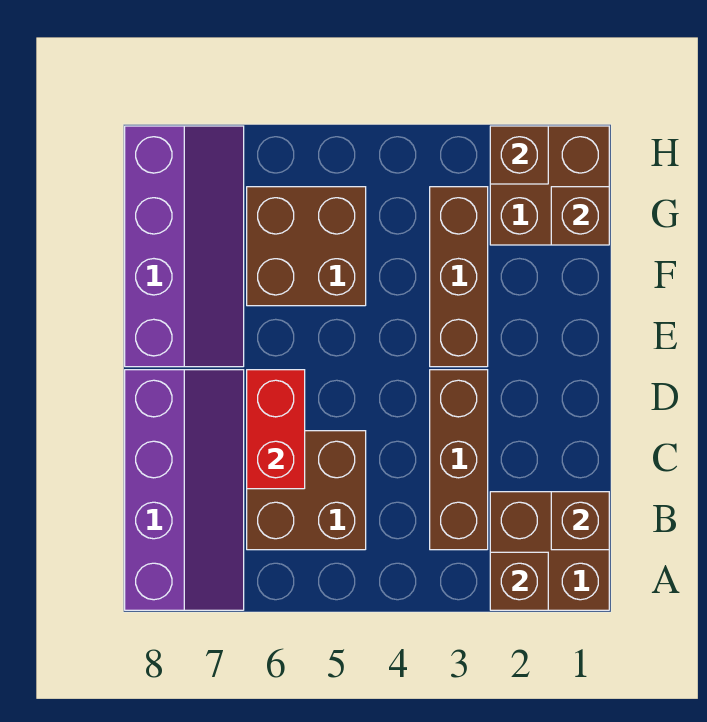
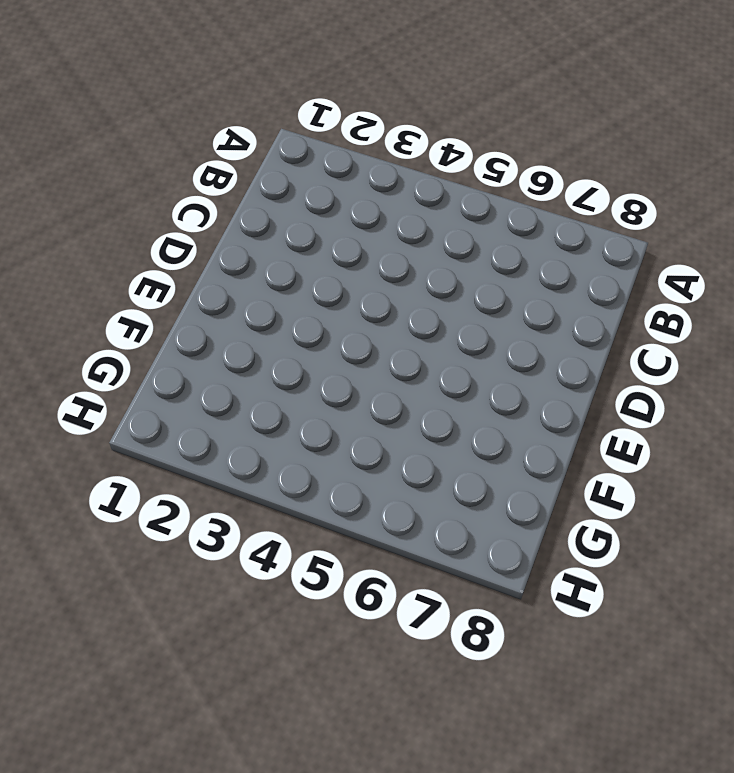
none -> brown brick A1:B2 level 1
none -> purple slope A7:D8 level 1 top 8
none -> brown brick B3:D3 level 1

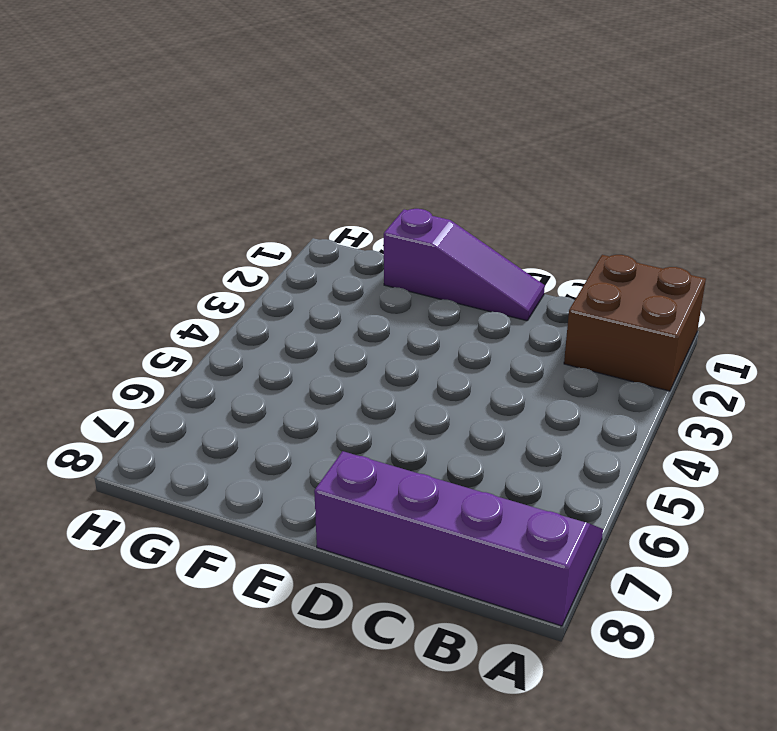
purple slope D1:F1 level 1 top F -> none
none -> brown brick B3:D3 level 1
none -> brown brick B5:C6 level 1
none -> brown brick E3:G3 level 1

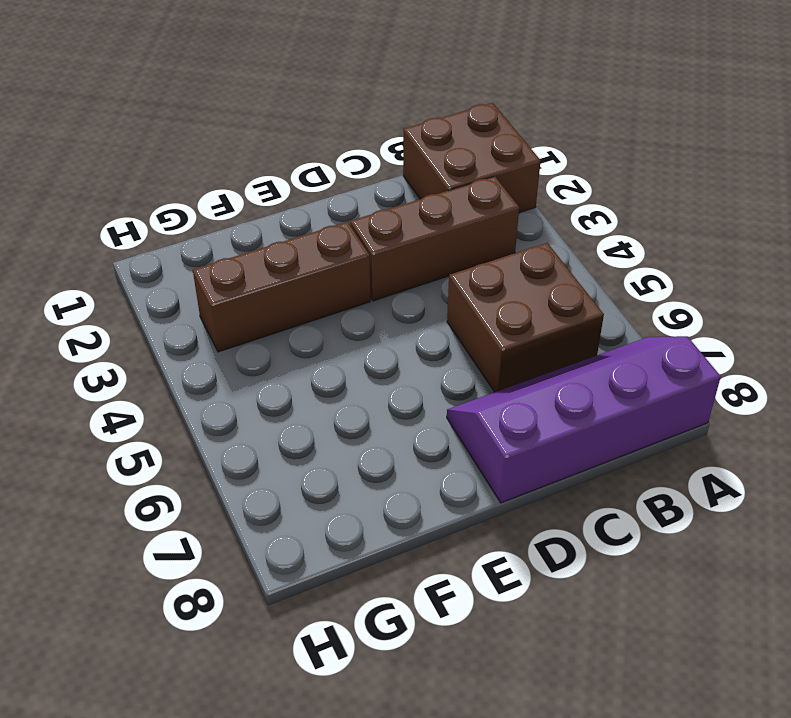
none -> purple slope E7:H8 level 1 top 8
none -> brown brick F5:G6 level 1
none -> brown brick G1:H2 level 1

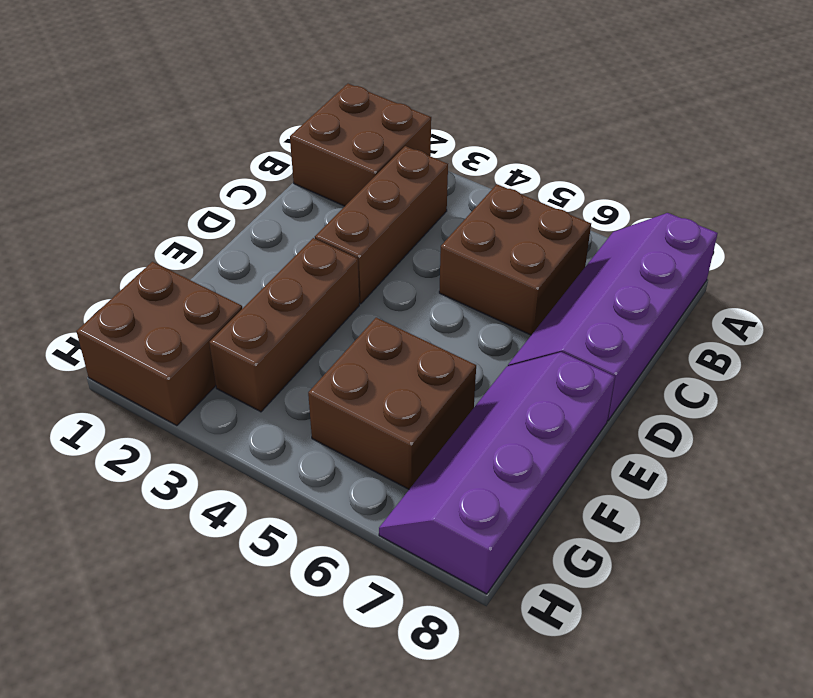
none -> brown brick A2 level 2
none -> brown brick B1 level 2
none -> red brick C6:D6 level 2

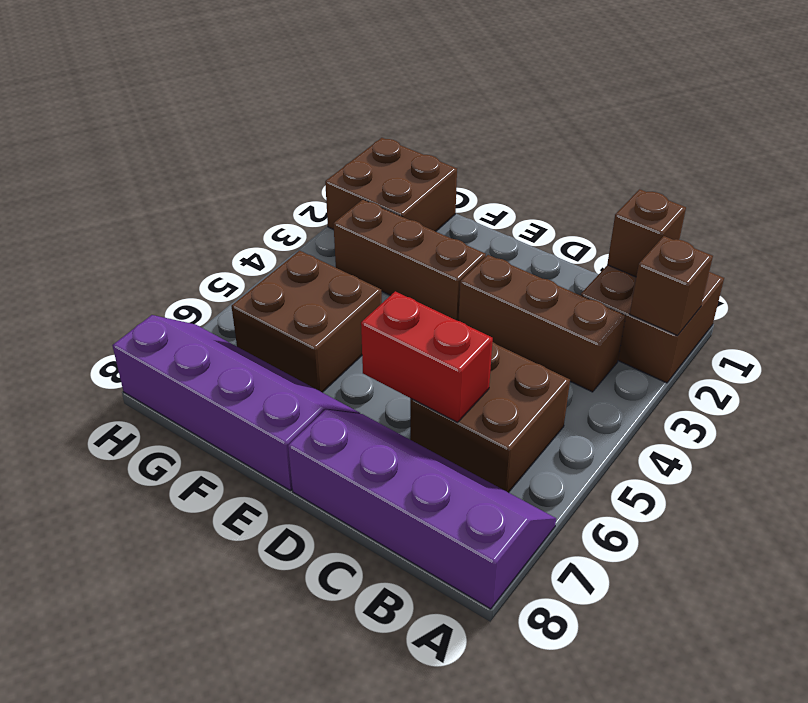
none -> brown brick G1 level 2
none -> brown brick H2 level 2

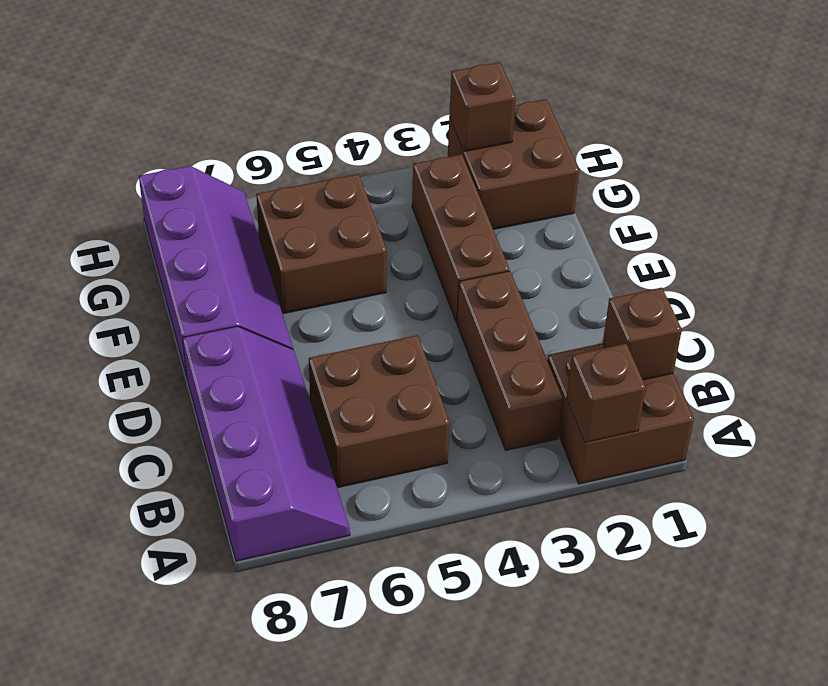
none -> red brick C6:D6 level 2
none -> brown brick G1 level 2

